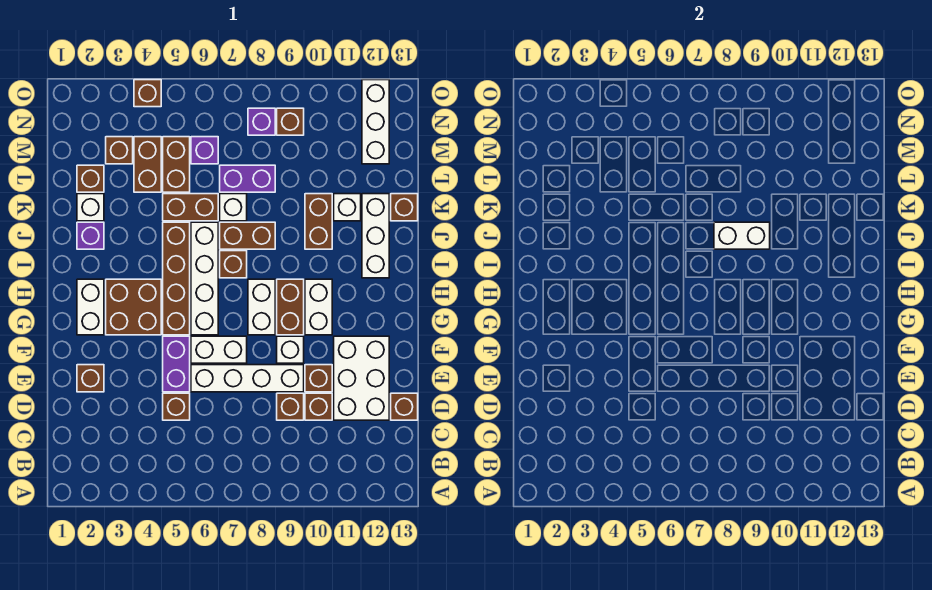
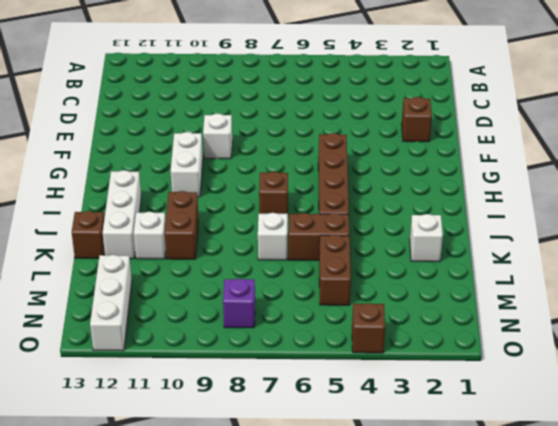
none -> brown brick D5 level 1
none -> brown brick D9 level 1
none -> brown brick D10 level 1
none -> white brick D11:F12 level 1

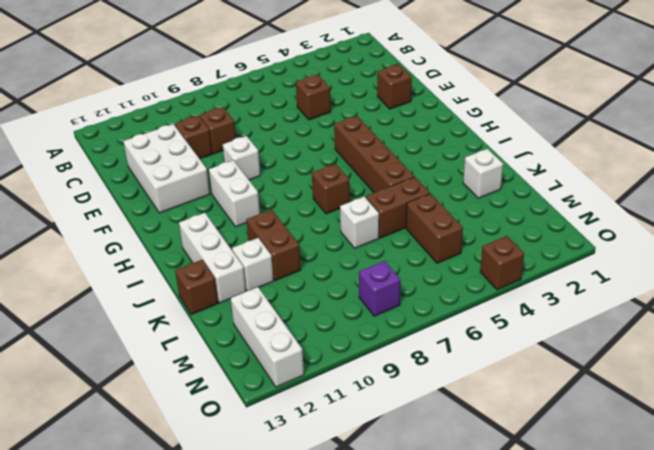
none -> brown brick D13 level 1
none -> purple brick E5:F5 level 1
none -> white brick E6:E9 level 1
none -> brown brick E10 level 1

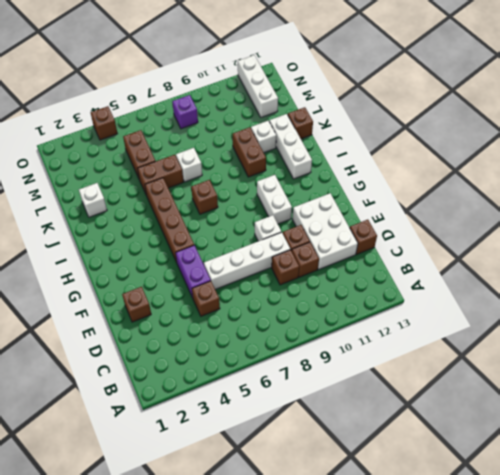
none -> white brick F6:F7 level 1
none -> white brick G2:H2 level 1
none -> brown brick G3:H4 level 1
none -> white brick G6:J6 level 1

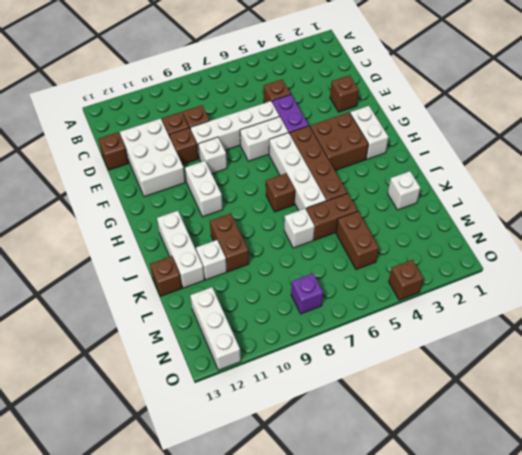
none -> white brick G8:H8 level 1
none -> brown brick G9:H9 level 1
none -> purple brick J2 level 1
none -> brown brick J7:J8 level 1

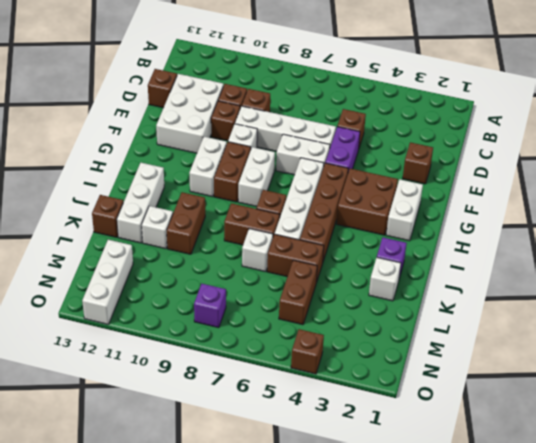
none -> brown brick L2 level 1
none -> brown brick L4:M4 level 1
none -> purple brick L7:L8 level 1
none -> brown brick M3 level 1

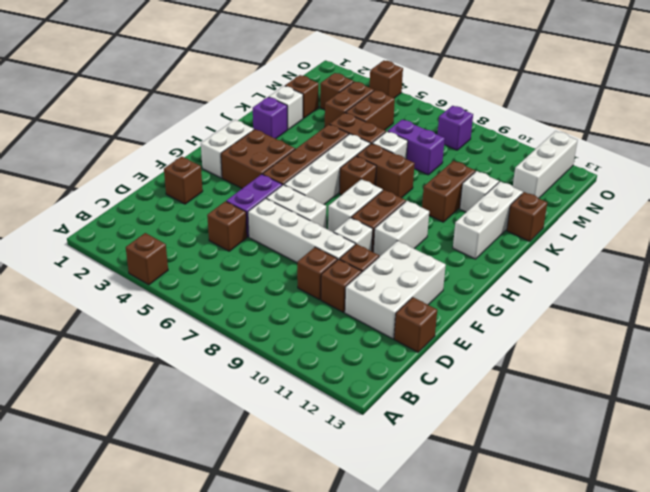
brown brick A4 level 1 -> brown brick N9 level 1
none -> purple brick M6 level 1
none -> white brick J8:J9 level 2

